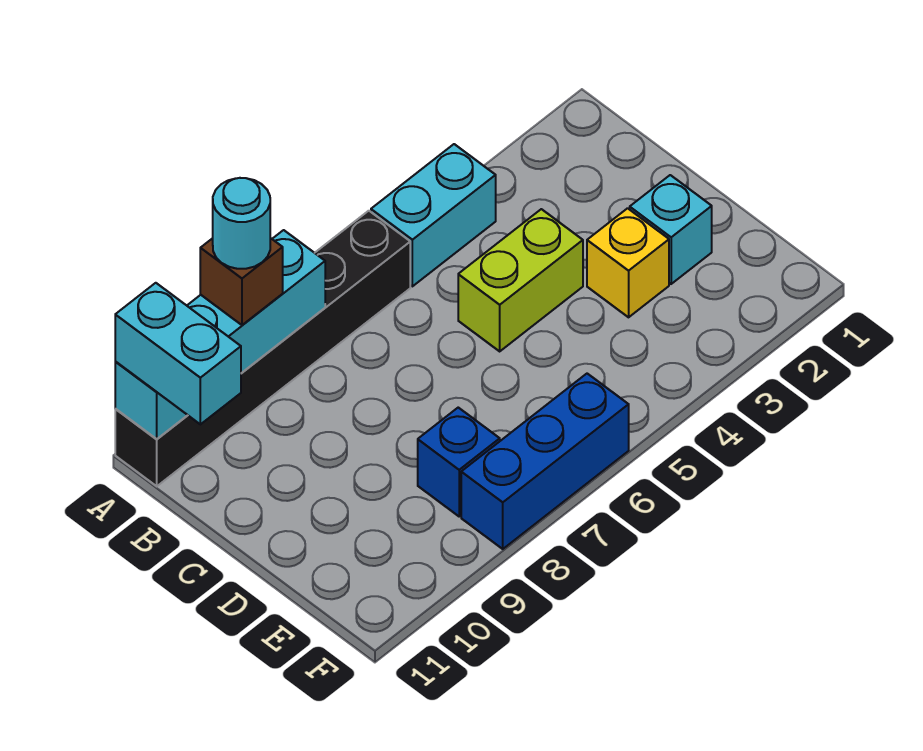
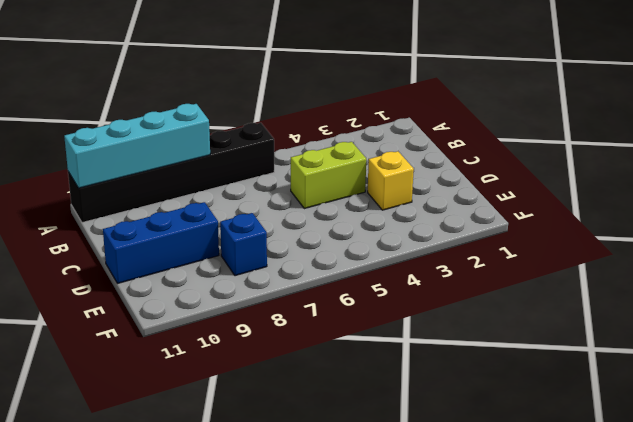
blue brick D9:D11 level 1 -> blue brick F6:F8 level 1
none -> cyan brick A4:A5 level 1
none -> cyan brick D2 level 1

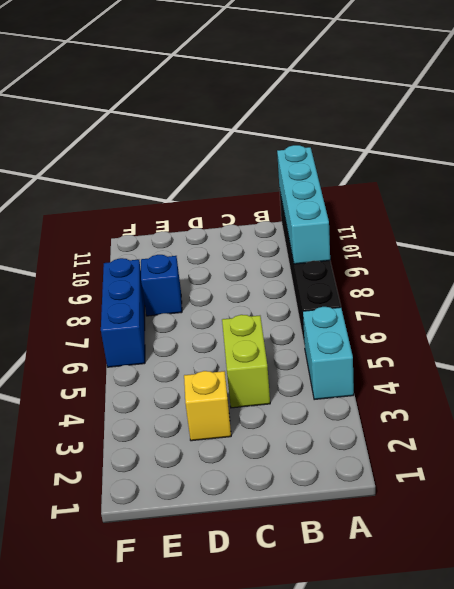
none -> cyan brick D2 level 1
none -> brown brick A9 level 3

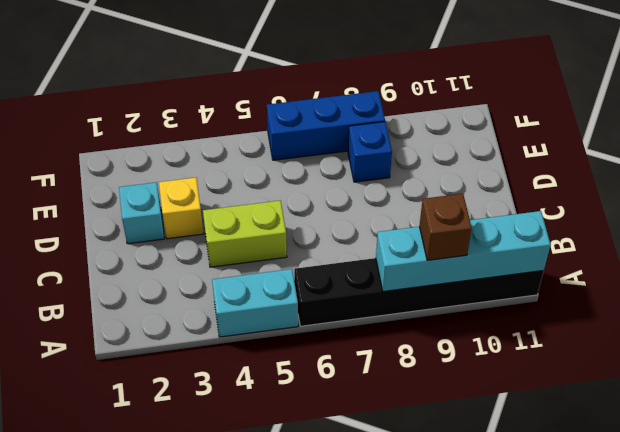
none -> cyan brick A11:B11 level 3
none -> cyan round brick A9 level 4

